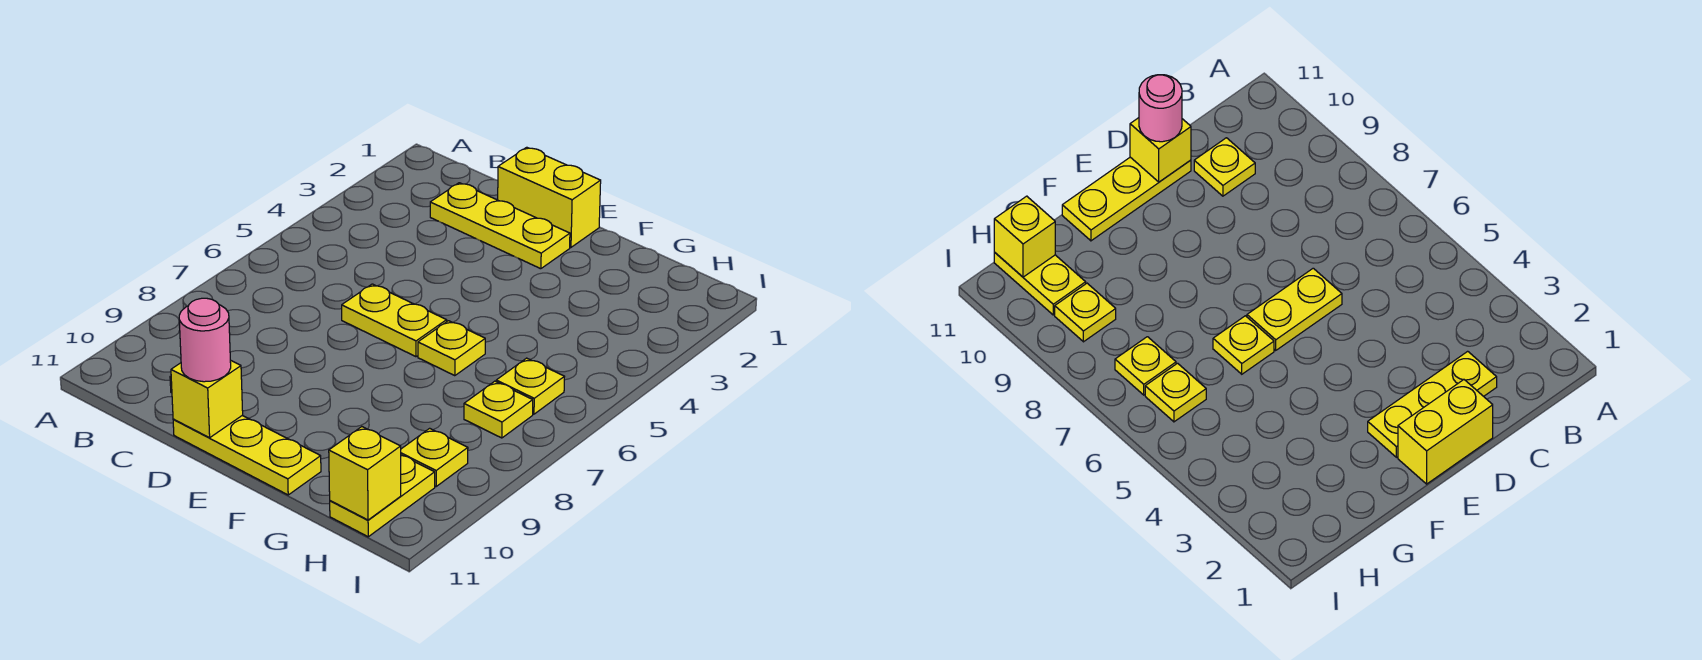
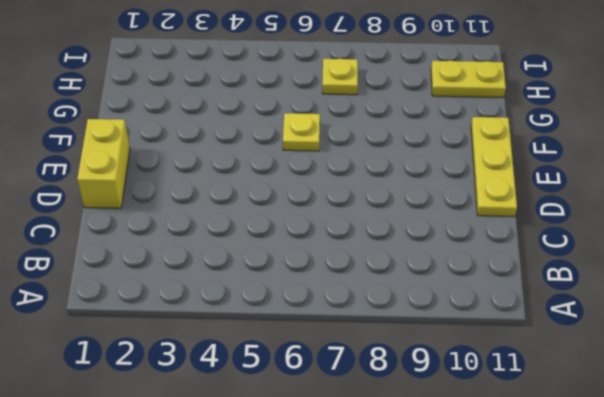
none -> yellow plate C2:E2 level 1
none -> yellow plate C10 level 1
none -> yellow plate D6:E6 level 1

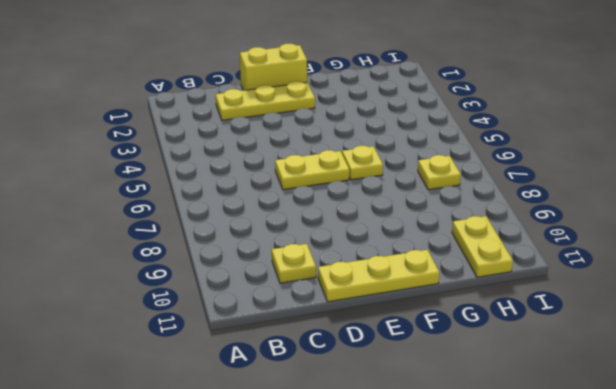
none -> yellow plate H6 level 1
none -> yellow plate H9 level 1
none -> yellow brick D11 level 2

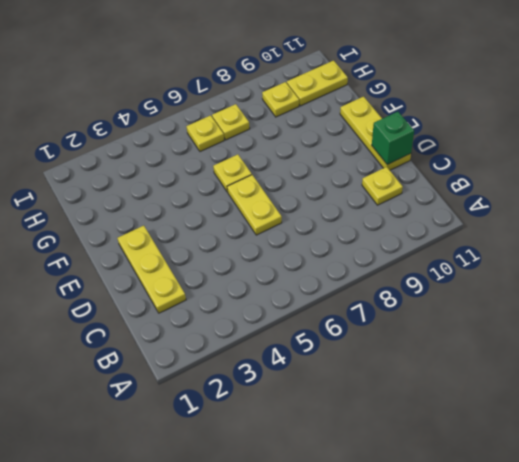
green brick D11 level 2 -> yellow brick D11 level 2
none -> yellow brick D1:E1 level 1
none -> yellow brick H11 level 2
none -> pink round brick D11 level 3

